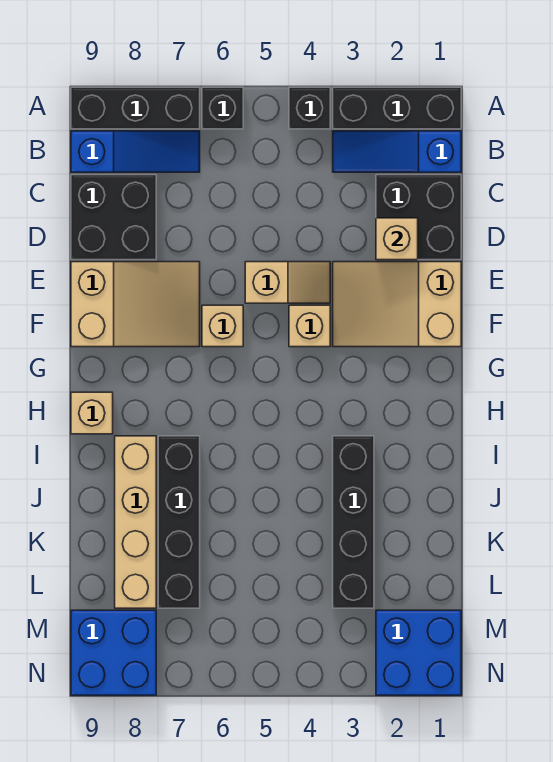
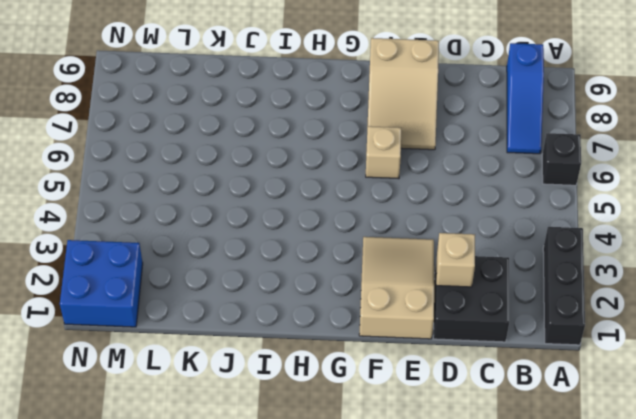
none -> black brick A4 level 1
none -> black brick A7:A9 level 1
none -> blue slope B1:B3 level 1 top 1

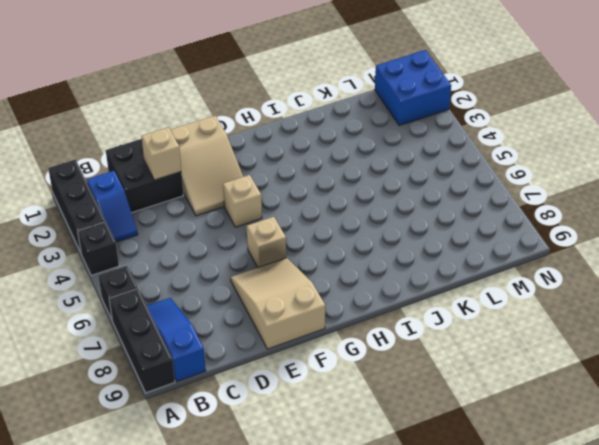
blue slope B2:B3 level 1 top 2 -> blue slope B1:B3 level 1 top 1
none -> black brick C8:D9 level 1
none -> tan slope E4:E5 level 1 top 5
none -> tan brick H9 level 1

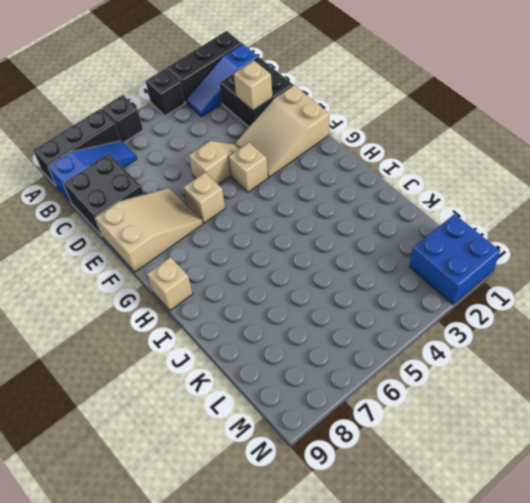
none -> black brick I3:L3 level 1
none -> black brick I7:L7 level 1
none -> tan brick I8:L8 level 1

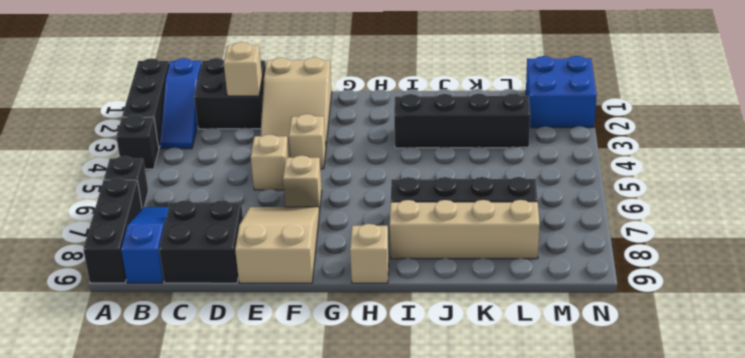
none -> blue brick M8:N9 level 1

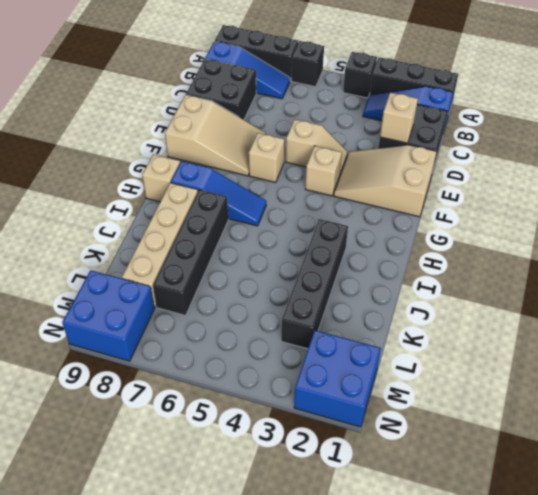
blue slope H6:H8 level 1 top 8 -> none

